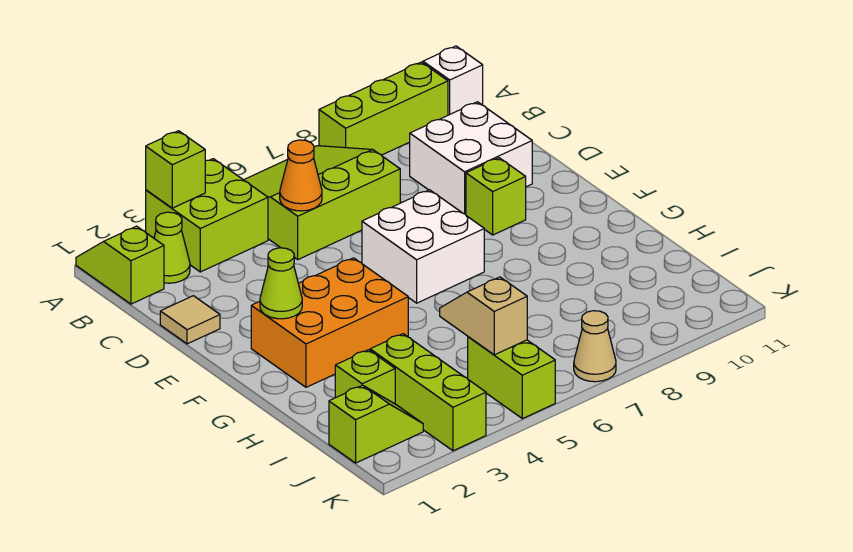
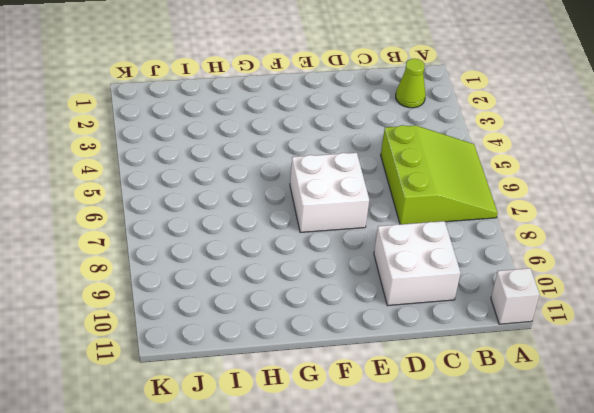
none -> lime slope A1:B1 level 1 top B
none -> lime brick A3:B4 level 1
none -> lime brick A8:A10 level 1

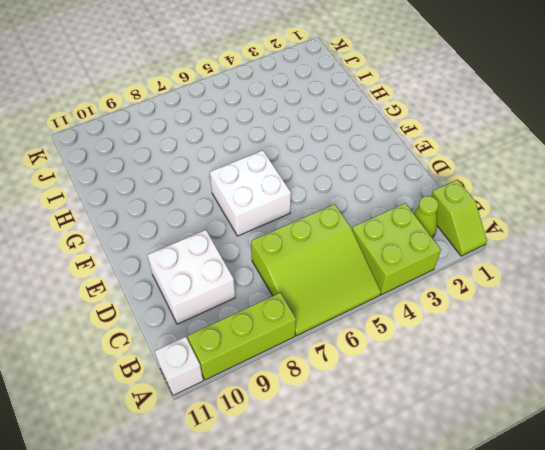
none -> tan tile D1 level 1
none -> lime brick E9 level 1
none -> orange brick F2:G4 level 1

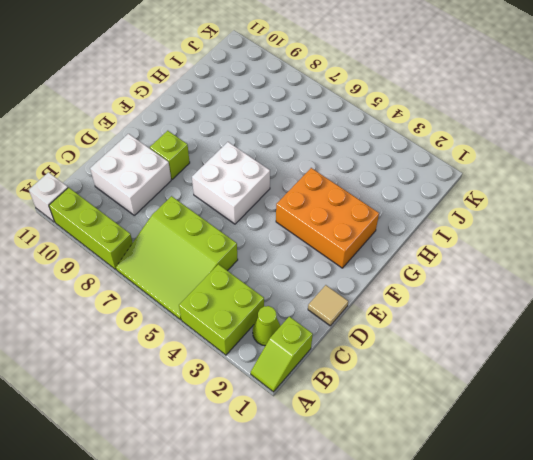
none -> lime brick I2 level 1
none -> lime brick I3:K3 level 1
none -> lime slope J1:J2 level 1 top 1

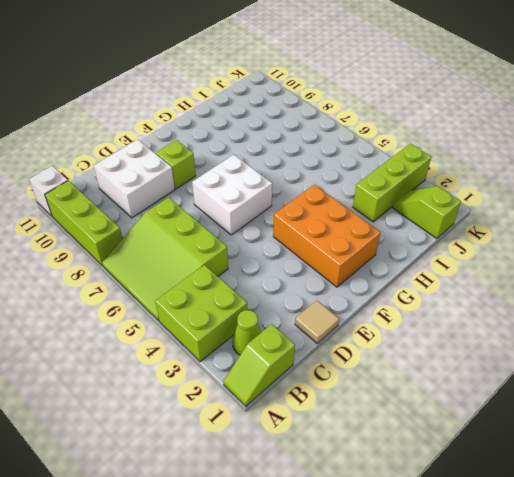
none -> lime brick I2 level 1
none -> lime brick J5:K5 level 1
none -> tan cone K7 level 1

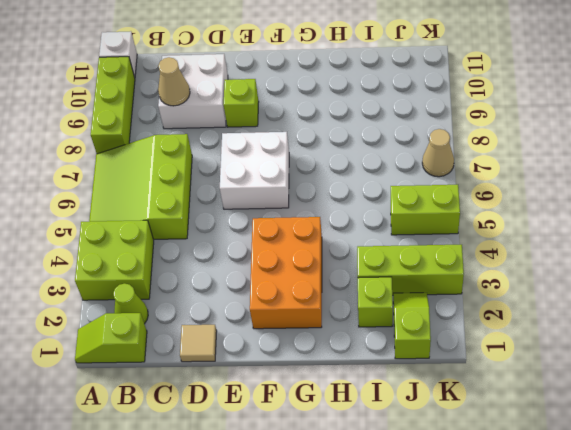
tan cone C9 level 2 -> none
none -> lime brick A3 level 2
none -> orange cone C5 level 2
none -> lime cone F2 level 2

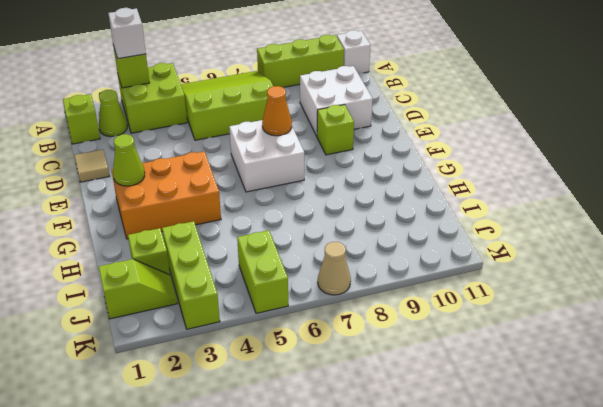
white brick A3 level 3 -> none
orange cone E7 level 2 -> orange cone C5 level 2
none -> tan slope I5:J5 level 2 top J

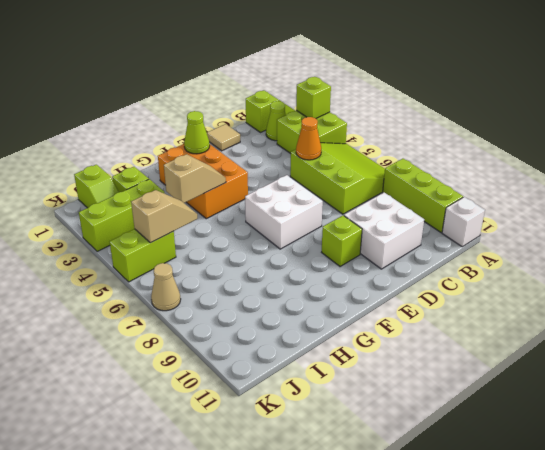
tan slope G4:H4 level 2 top H -> none

